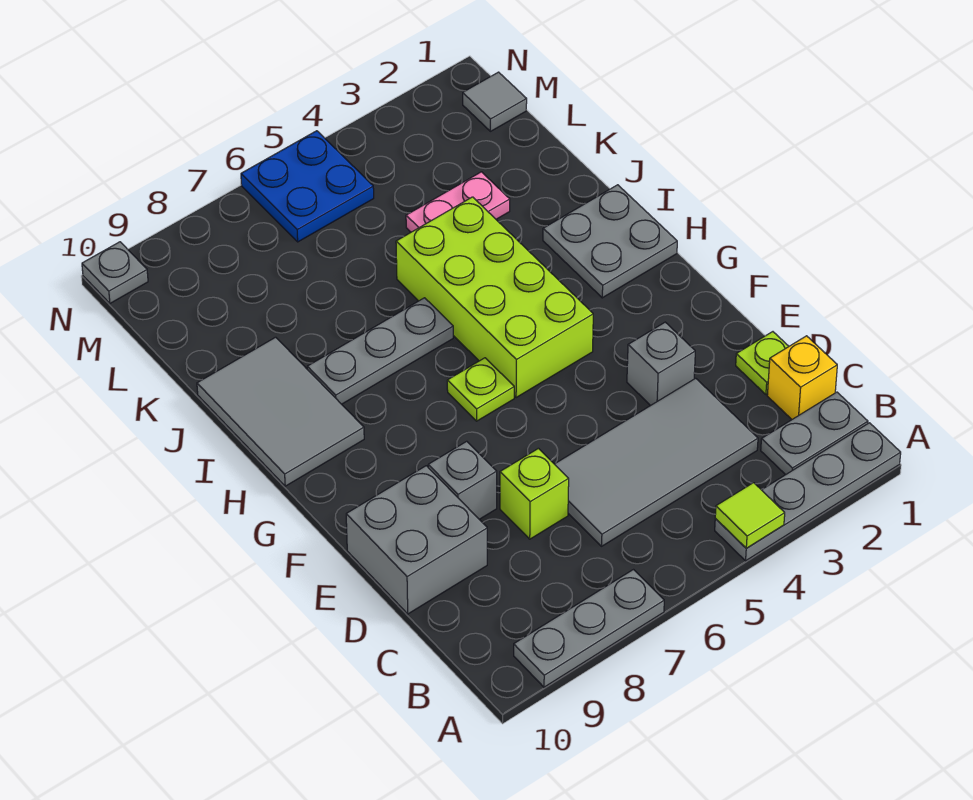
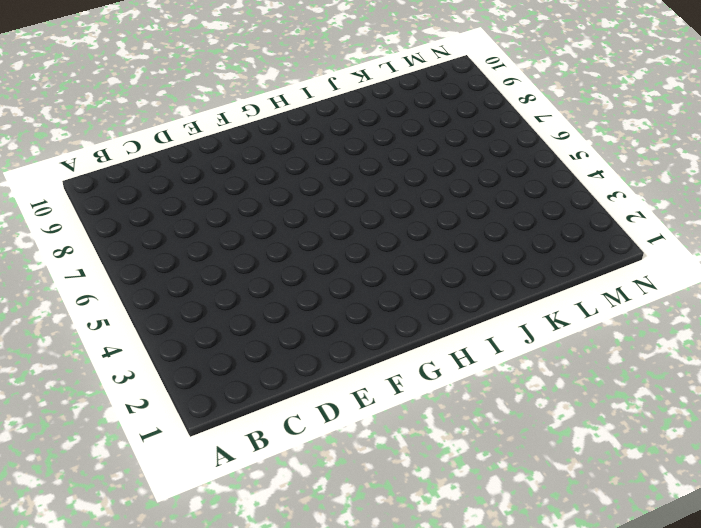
none -> grey plate A1:A4 level 1
none -> grey plate A7:A9 level 1
none -> grey plate B1:B2 level 1

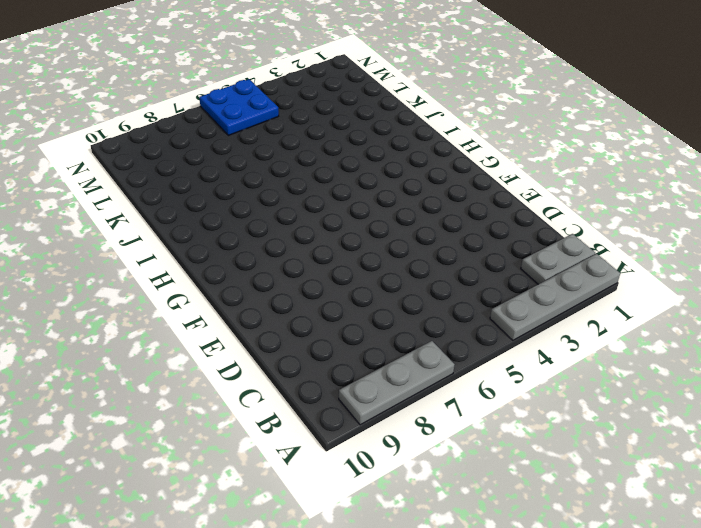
none -> yellow brick C1 level 1
none -> grey tile C3:D6 level 1
none -> lime plate D1 level 1

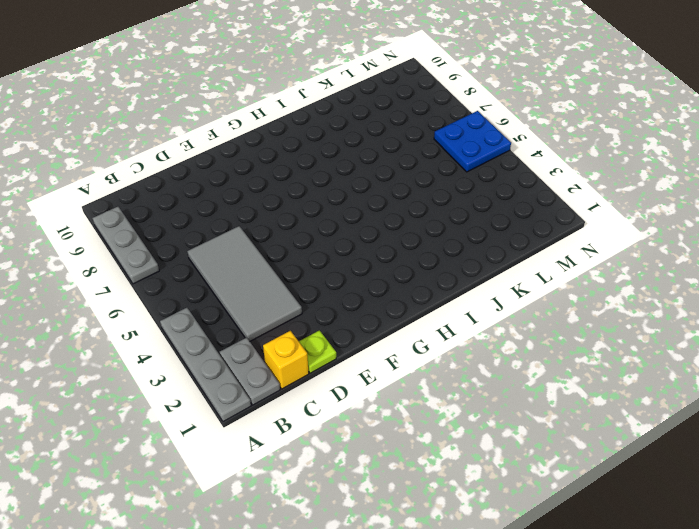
none -> lime brick D7 level 1
none -> grey brick D9:E10 level 1
none -> grey brick E3 level 1

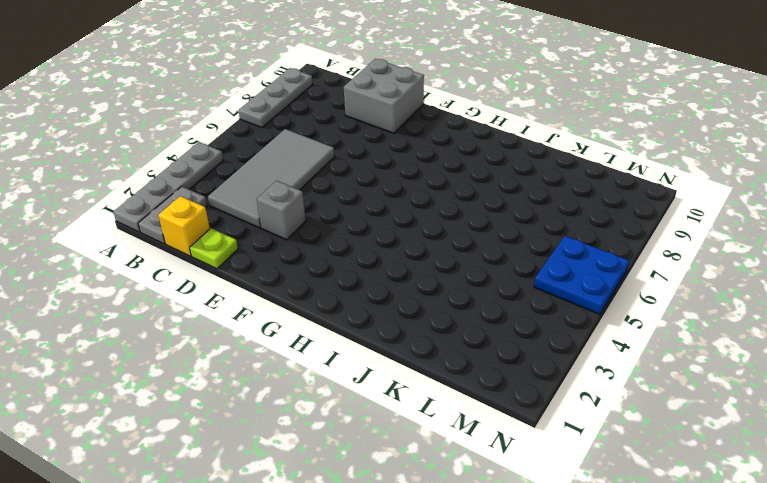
none -> lime brick D7 level 1
none -> grey brick E8 level 1
none -> lime brick G4:J5 level 1

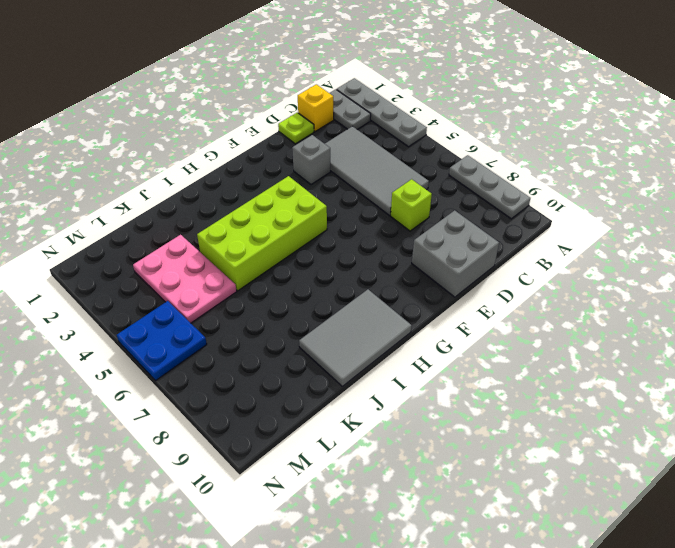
pink plate K3:L5 level 1 -> pink plate K3:K4 level 1
none -> grey brick E8 level 1
none -> lime plate G6 level 1
none -> grey plate H1:I2 level 1

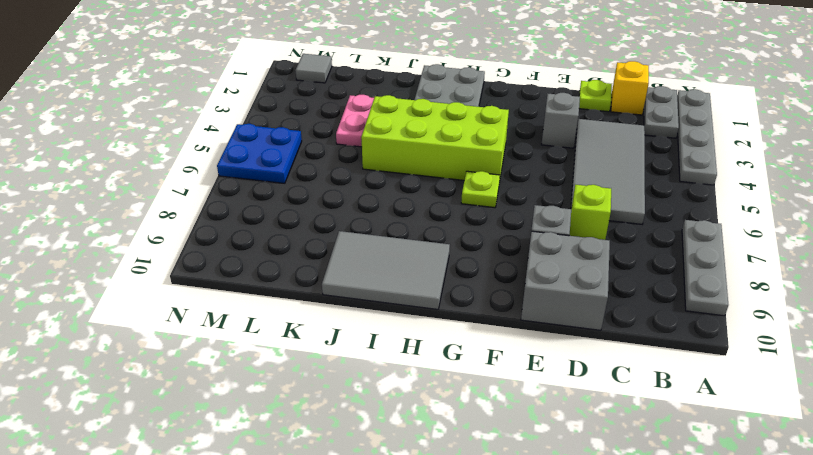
none -> grey plate I6:I8 level 1
none -> grey plate N10 level 1
none -> lime tile A4 level 2

